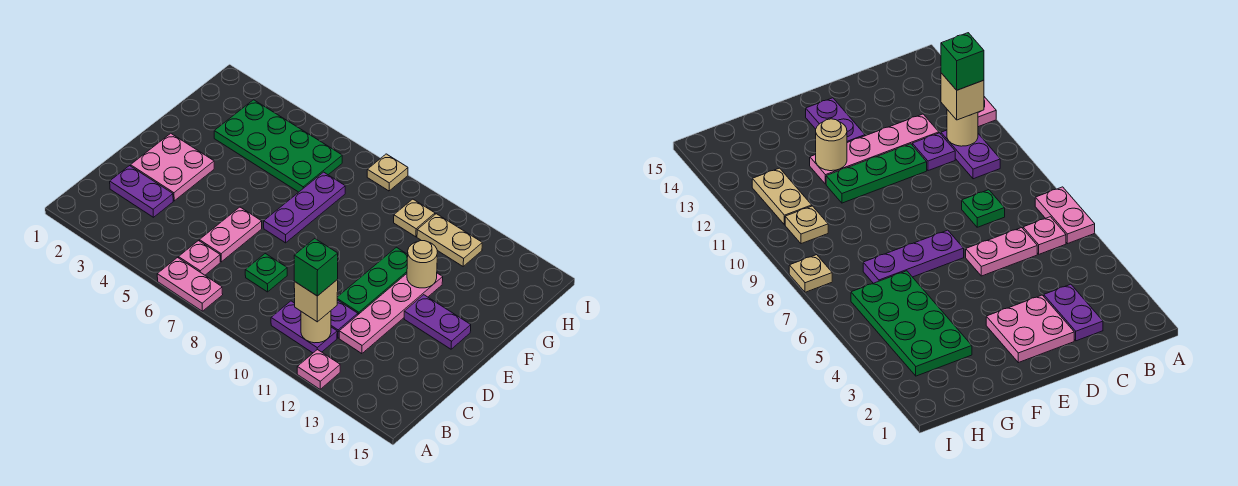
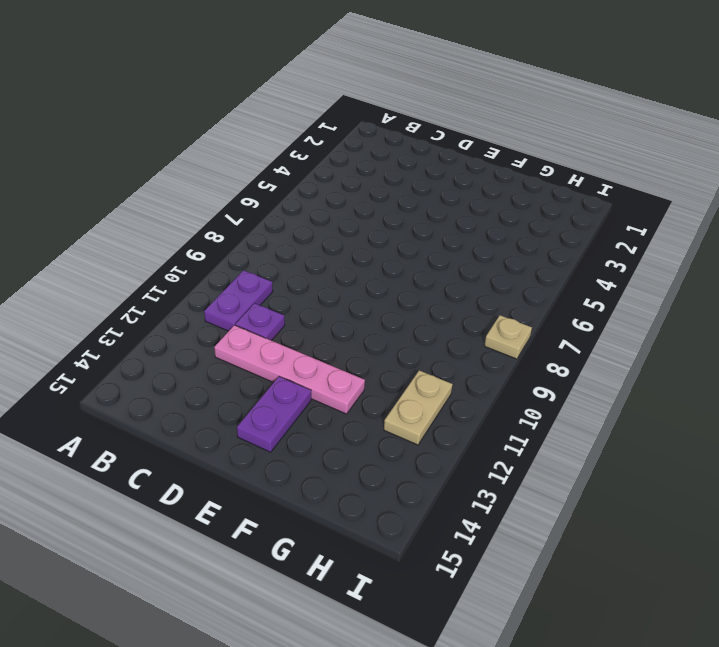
none -> pink plate A6:A7 level 1
none -> pink plate A12 level 1
none -> pink plate B6 level 1

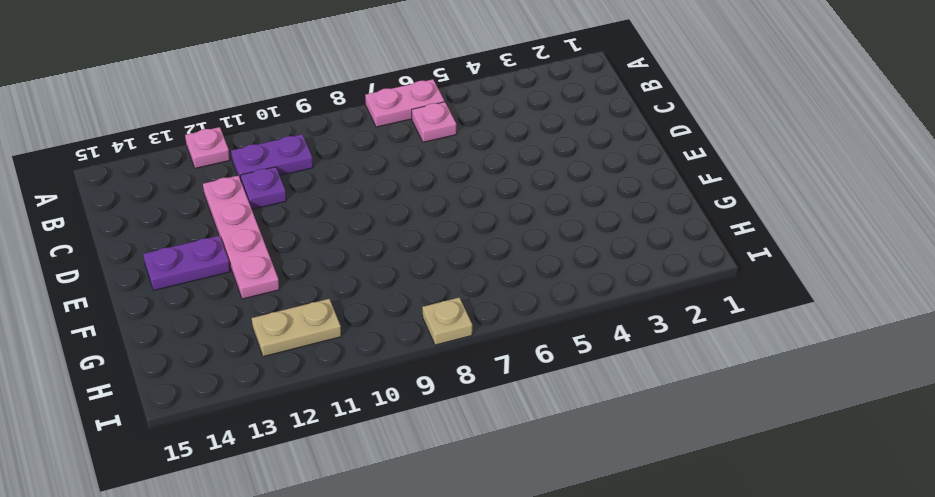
none -> purple plate C2:C3 level 1
none -> pink plate C6:D6 level 1
none -> green plate C8 level 1

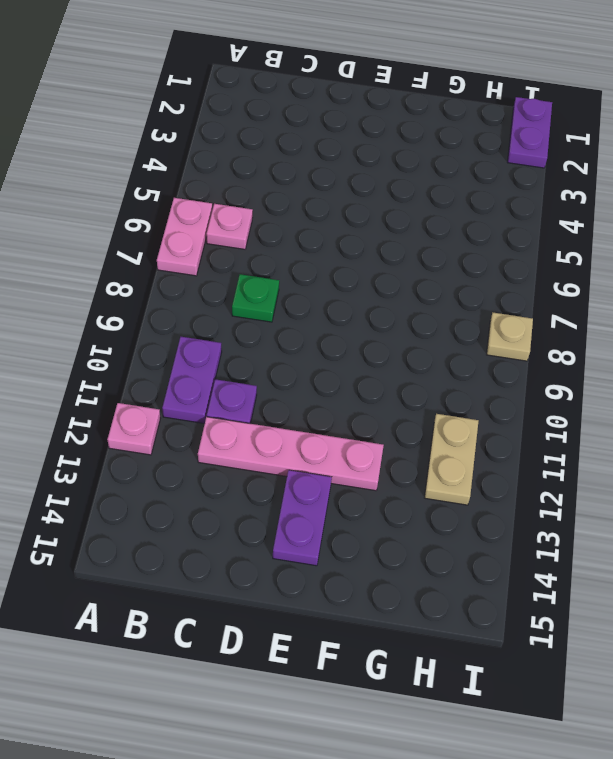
purple plate I1:I2 level 1 -> purple plate C2:C3 level 1
none -> pink plate C6:D6 level 1
none -> pink plate D2:E3 level 1
none -> green plate D11:F11 level 1

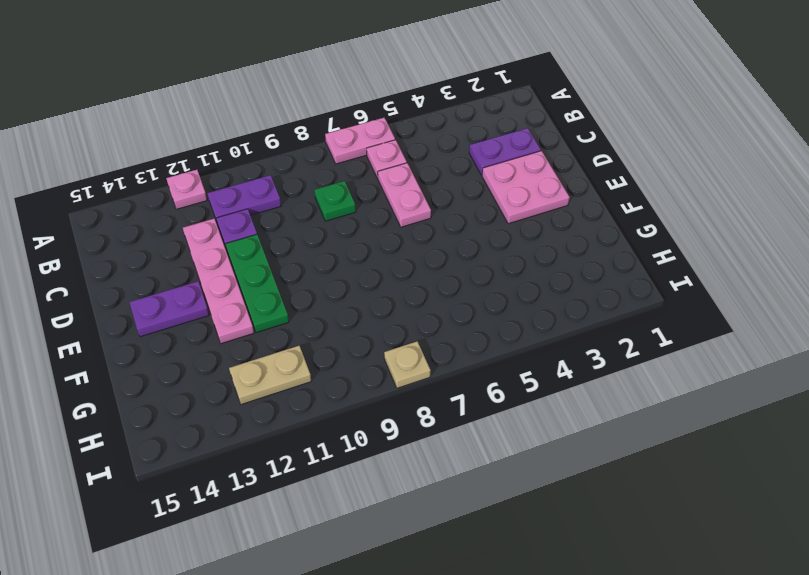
none -> purple plate E7:G7 level 1
none -> green plate G3:H6 level 1
none -> tan plate H10 level 1

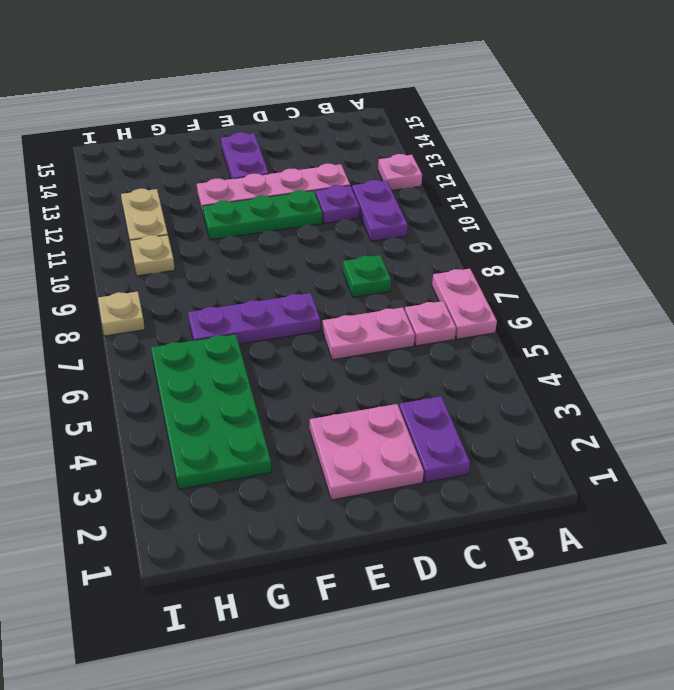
none -> tan round brick B11 level 2
none -> tan round brick F12 level 2
none -> tan brick B11 level 3

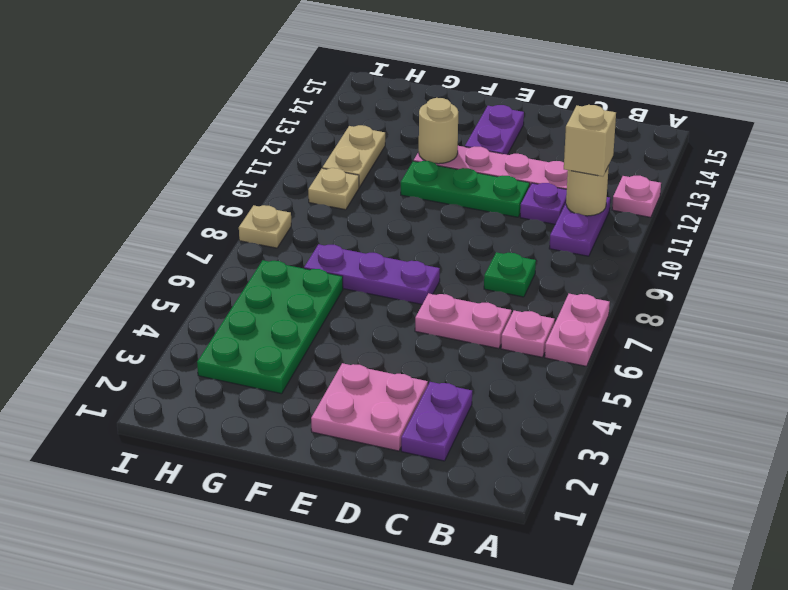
none -> green brick B11 level 4

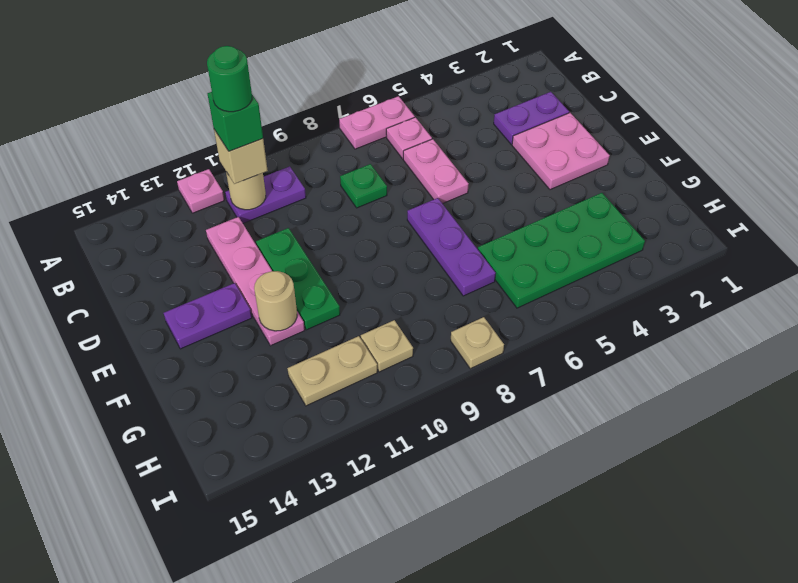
green round brick B11 level 5 -> none
none -> purple plate C11 level 1

